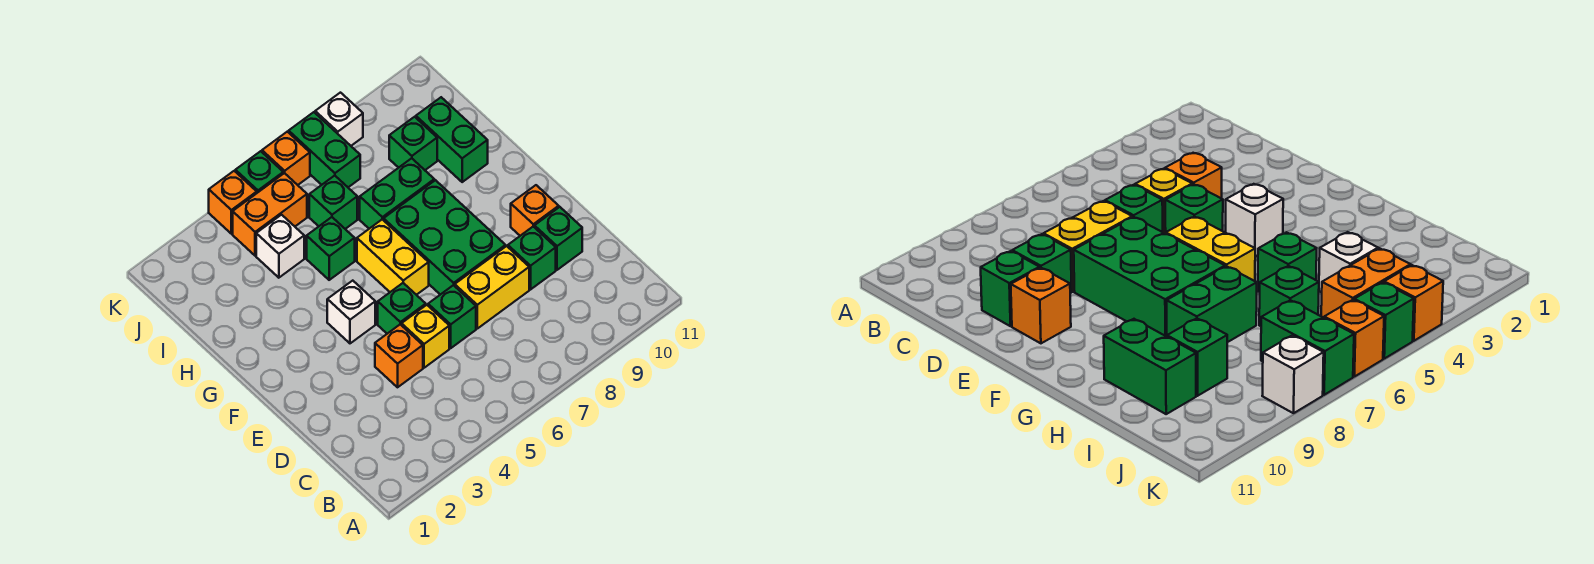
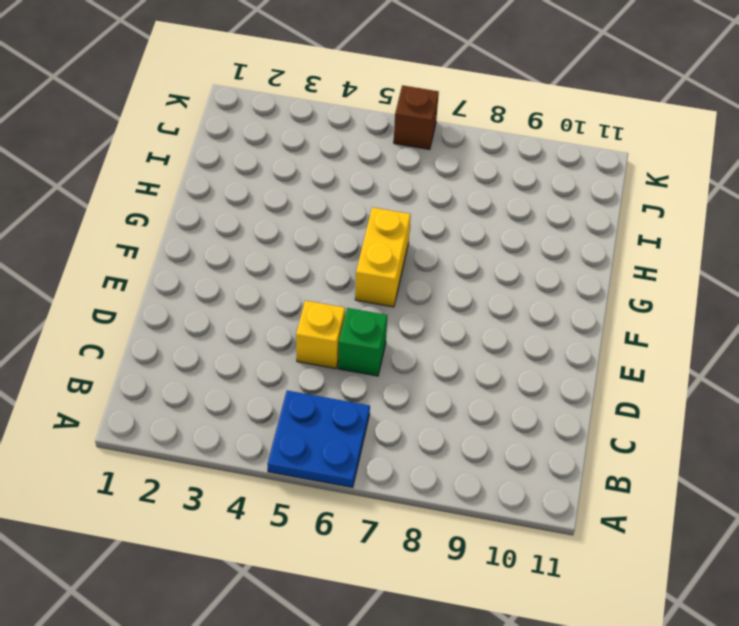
blue plate A5:B6 level 1 -> none
brown brick K6 level 1 -> orange brick K6 level 1
none -> orange brick D4 level 1
none -> yellow brick D7:D8 level 1
none -> green brick D9 level 1

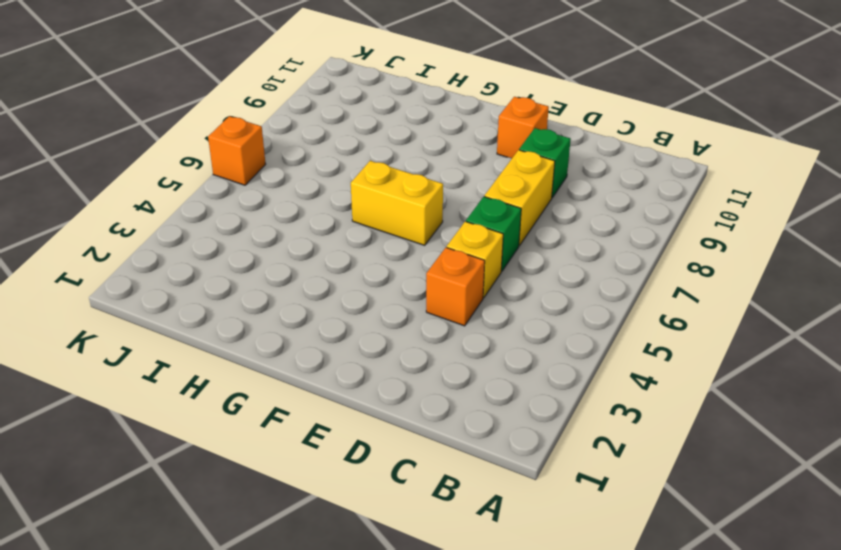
none -> green brick D10 level 1
none -> green brick E5 level 1
none -> green brick E7:G8 level 1

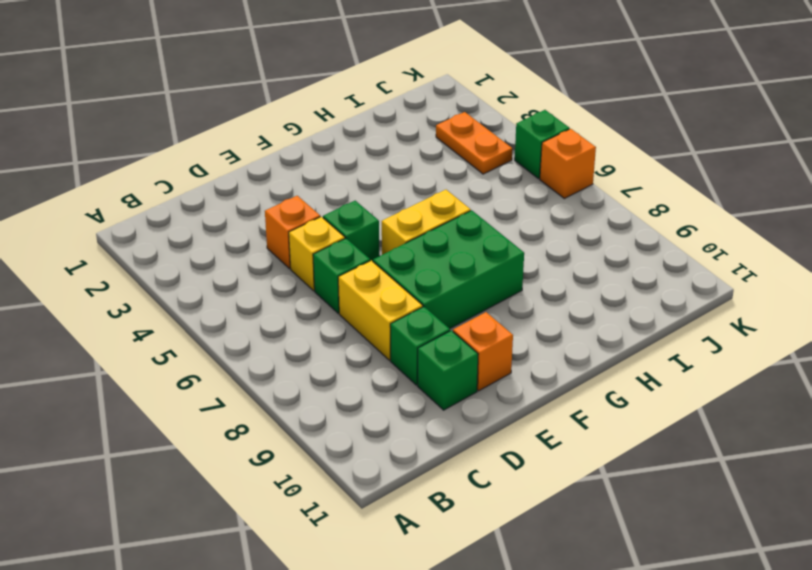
orange plate J3:J4 level 1 -> orange brick J4:J5 level 1
none -> white brick F4 level 1
none -> green brick H5 level 1
none -> green brick H7:H8 level 1

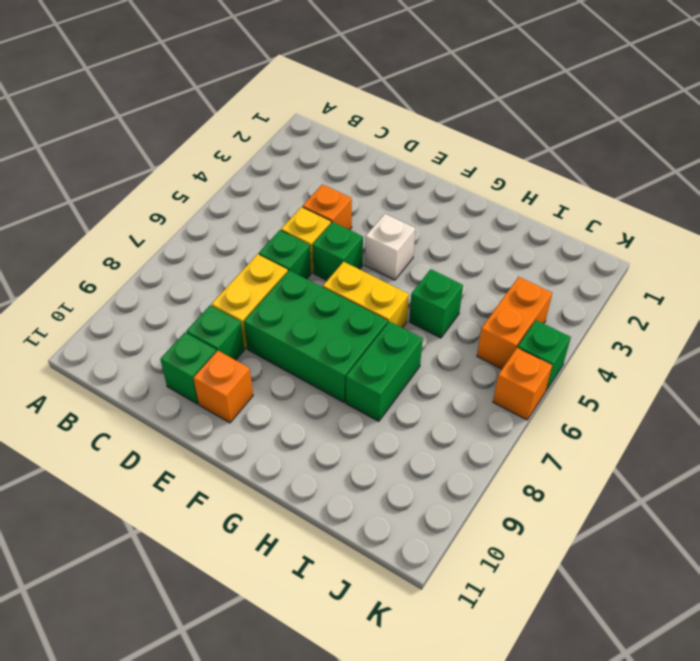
none -> green brick H10:I10 level 1
none -> white brick I4 level 1
none -> green brick I6 level 1

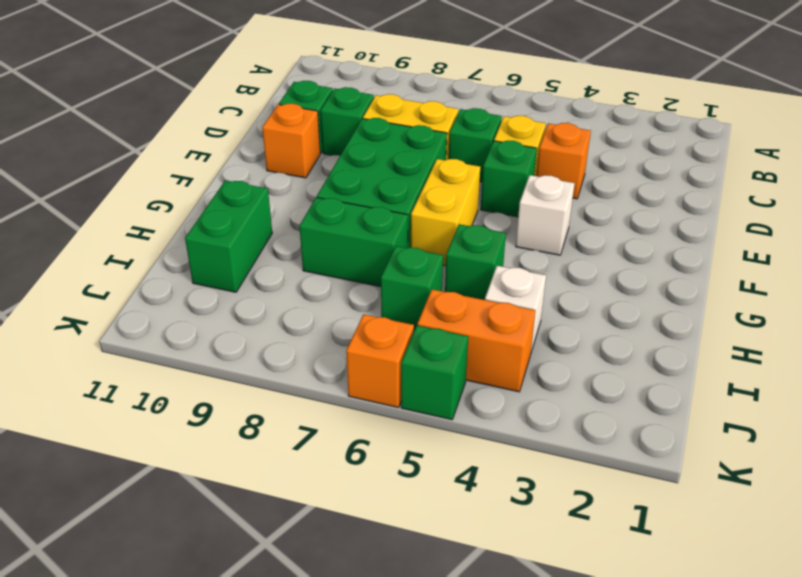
none -> green brick I9 level 1
none -> green brick J7:K7 level 1
none -> orange brick K4 level 1

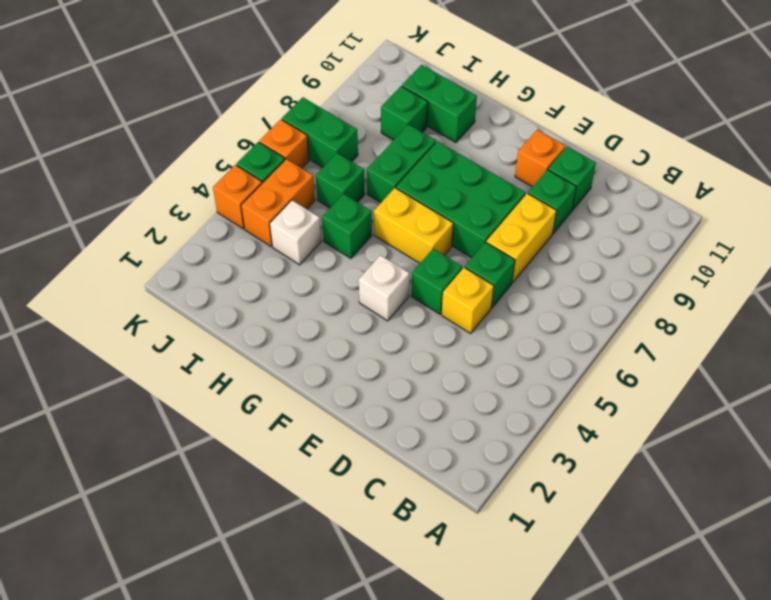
none -> orange brick D4 level 1
none -> white brick K8 level 1

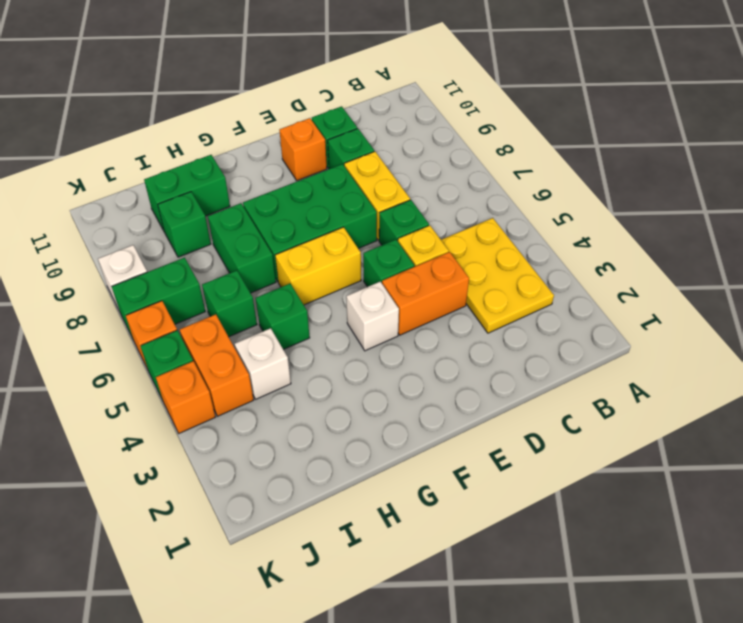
yellow plate B3:C5 level 1 -> none
orange brick D4:E4 level 1 -> orange brick D4 level 1

